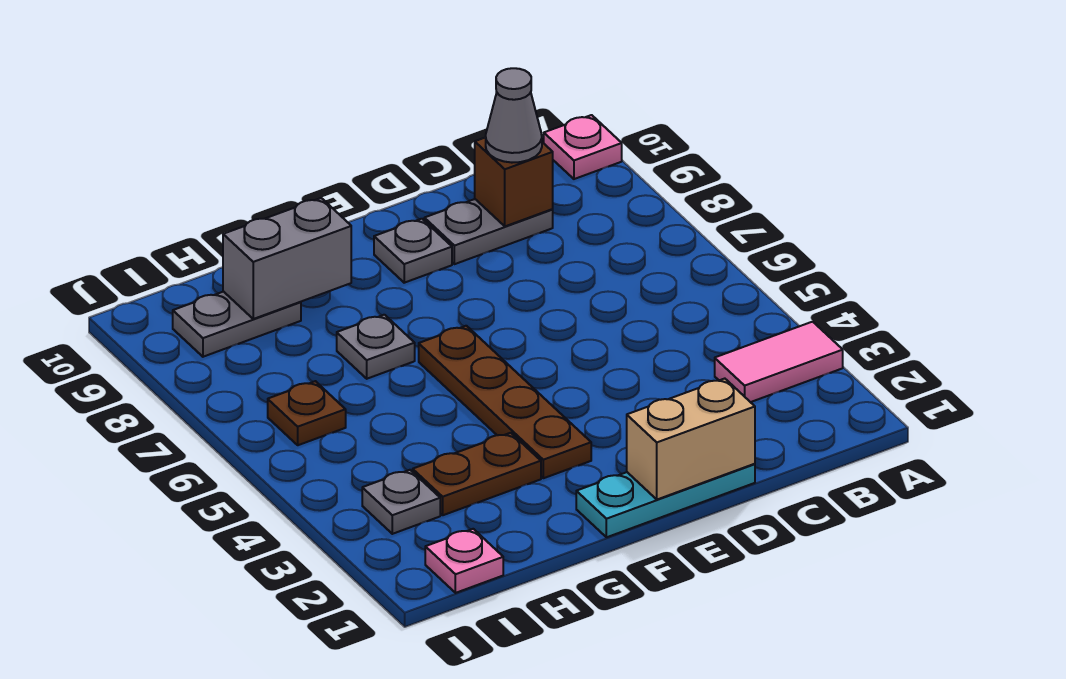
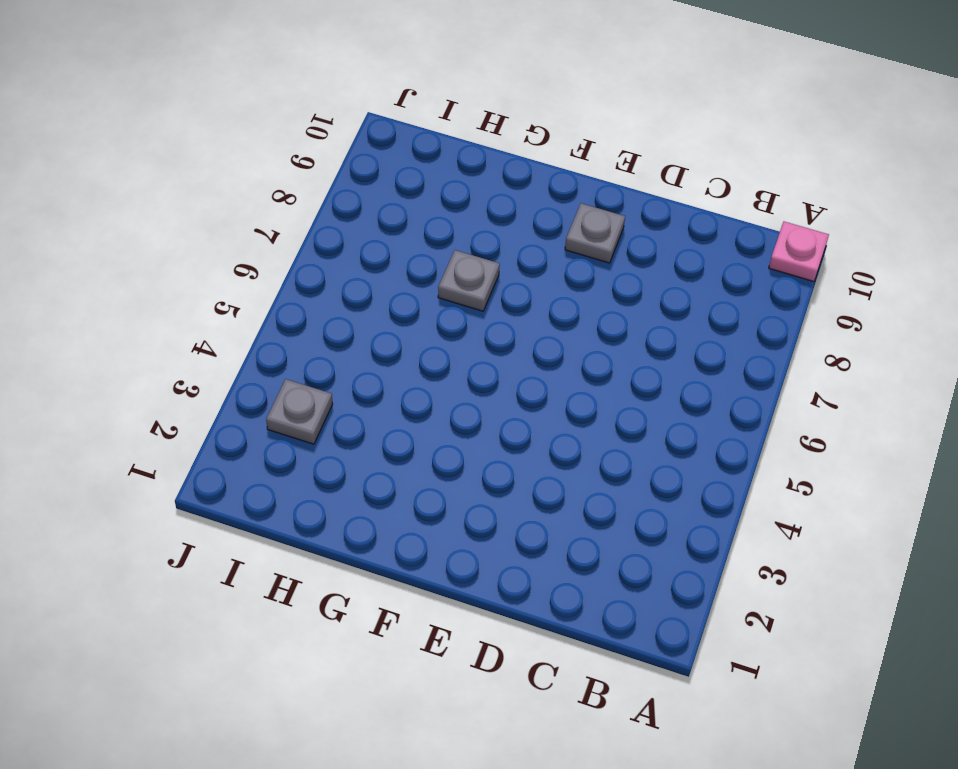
none -> pink tile A3:B3 level 1
none -> grey plate C9:D9 level 1
none -> cyan plate D1:F1 level 1

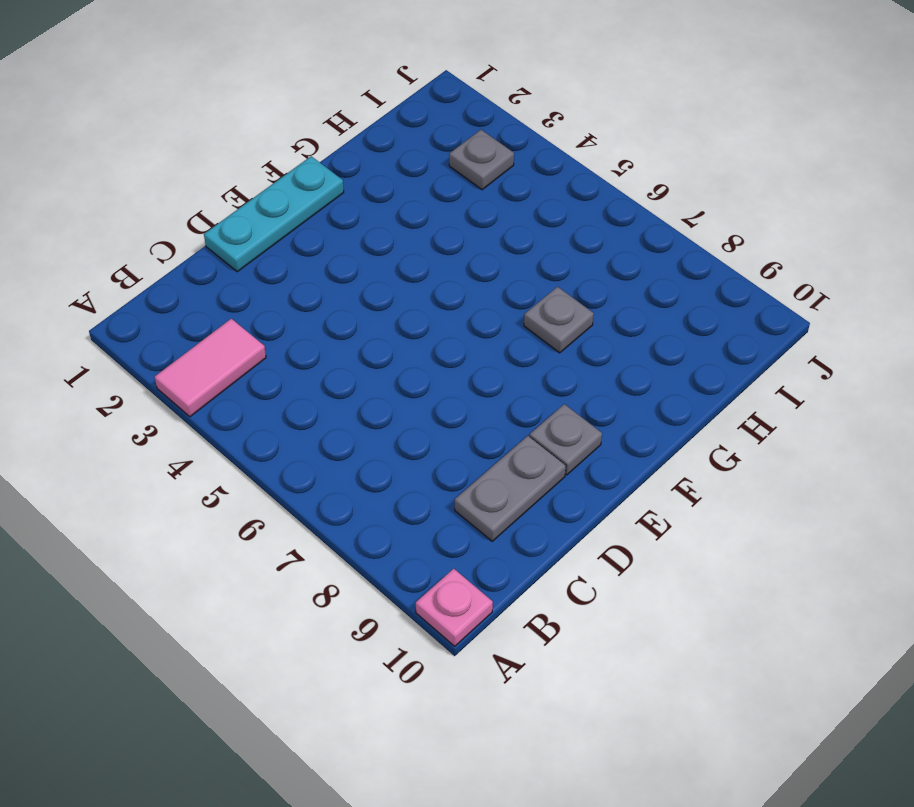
none -> brown plate F3:F6 level 1
none -> brown plate G3:H3 level 1
none -> grey plate H9:I9 level 1

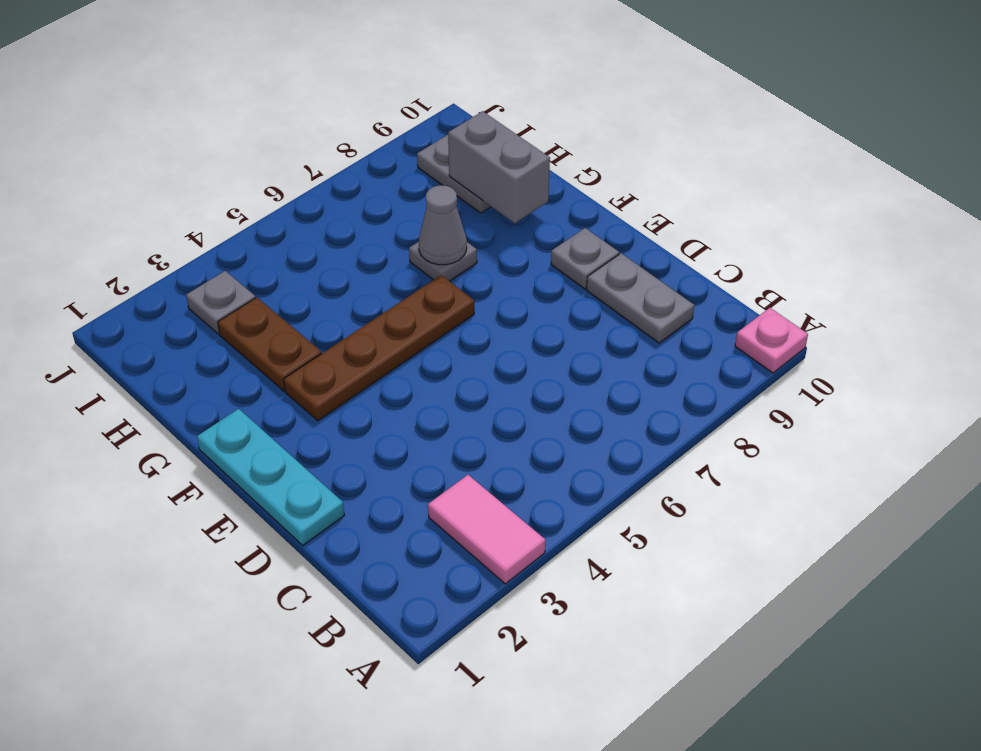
grey cone G7 level 2 -> grey cone C9 level 3
none -> pink plate I1 level 1
none -> brown plate I6 level 1
none -> brown brick C9 level 2

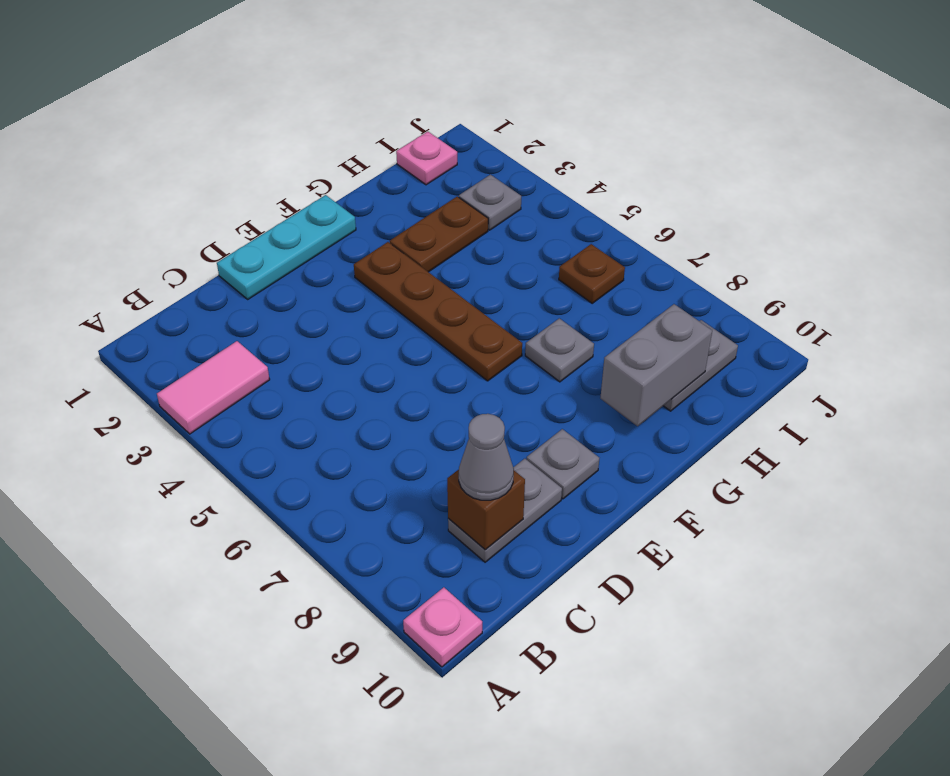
none -> tan brick D1:E1 level 2

